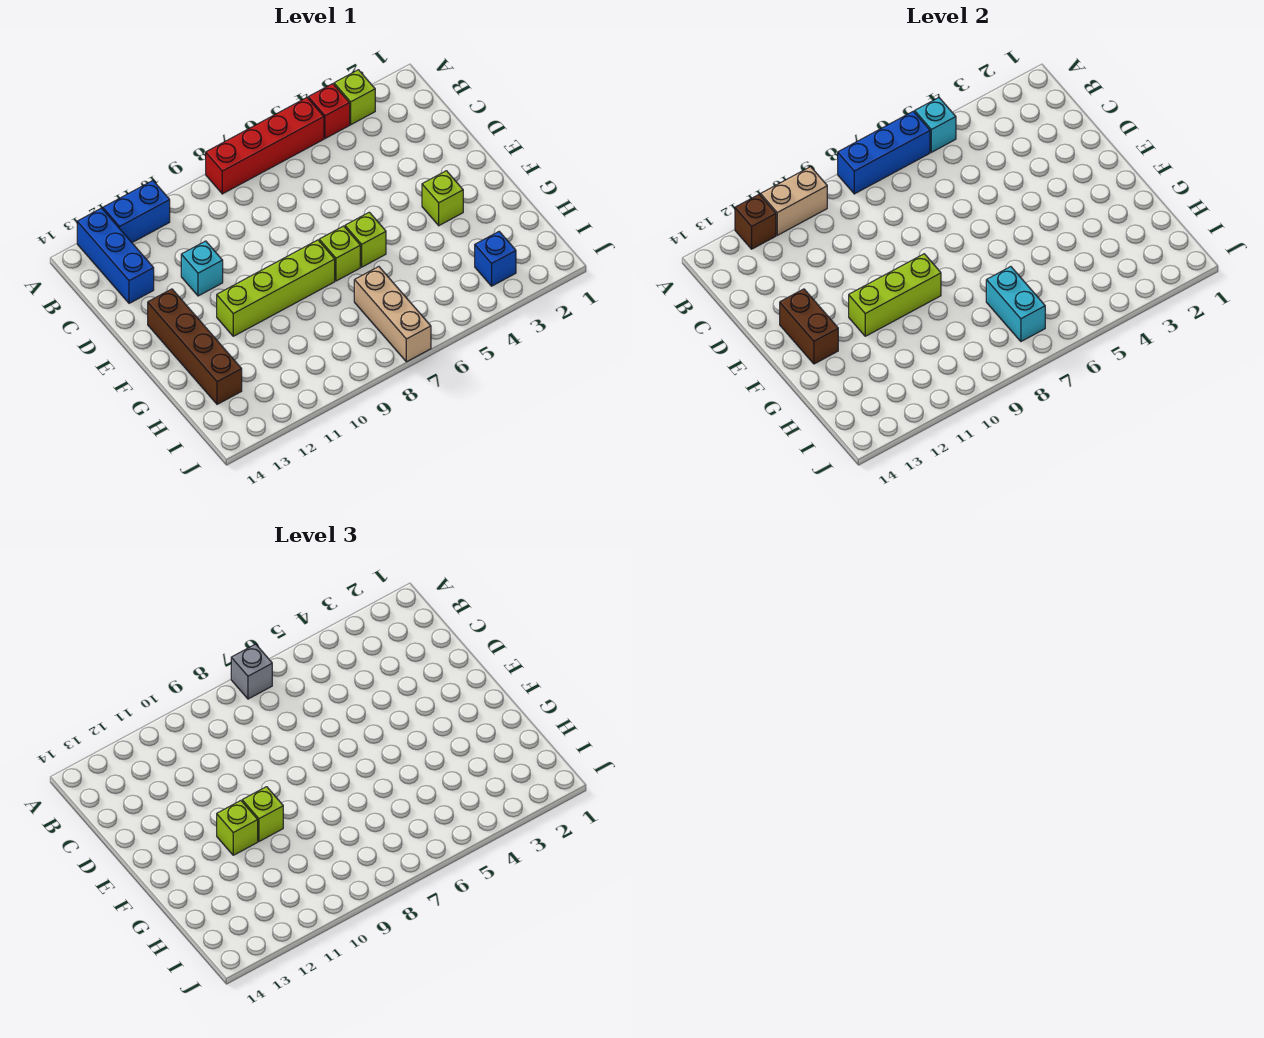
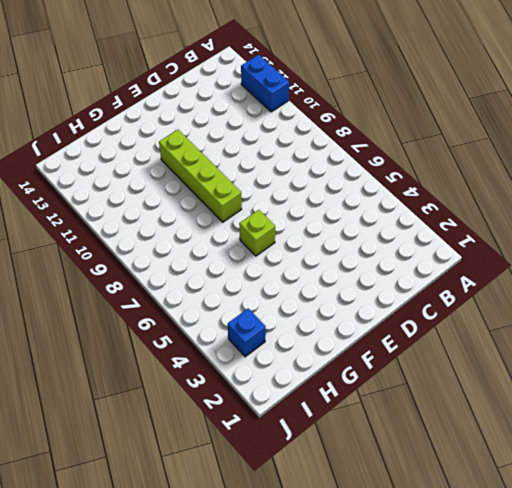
none -> lime brick A3 level 1
none -> red brick A4 level 1
none -> red brick A5:A8 level 1

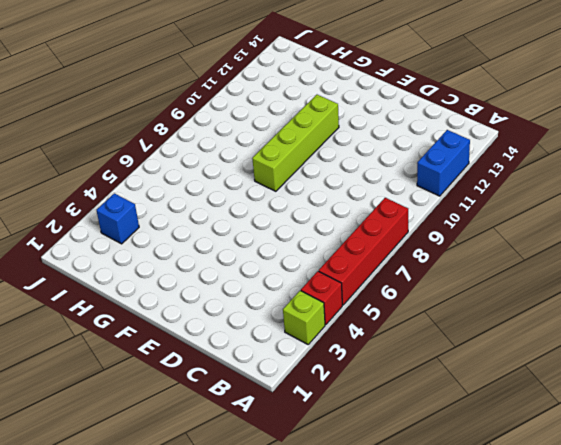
none -> blue brick A13:C13 level 1
none -> cyan brick D11 level 1
none -> brown brick E13:H13 level 1

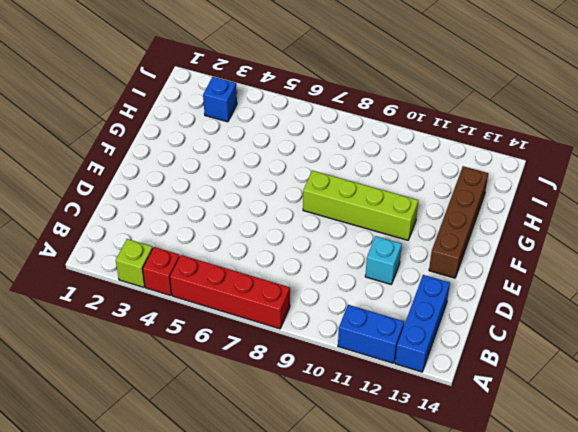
none -> lime brick F3 level 1
none -> lime brick F6 level 1
none -> lime brick F7 level 1

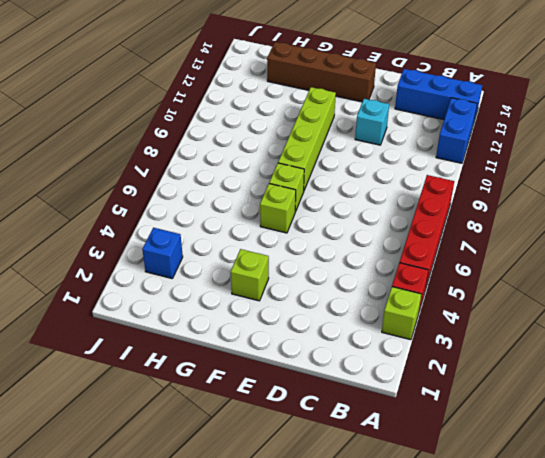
none -> tan brick H7:J7 level 1
none -> cyan brick A5 level 2
none -> blue brick A6:A8 level 2

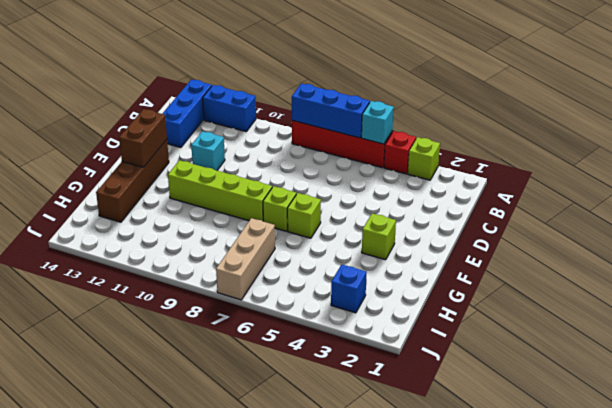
none -> tan brick A10:A11 level 2
none -> brown brick A12 level 2
none -> lime brick F9:F11 level 2

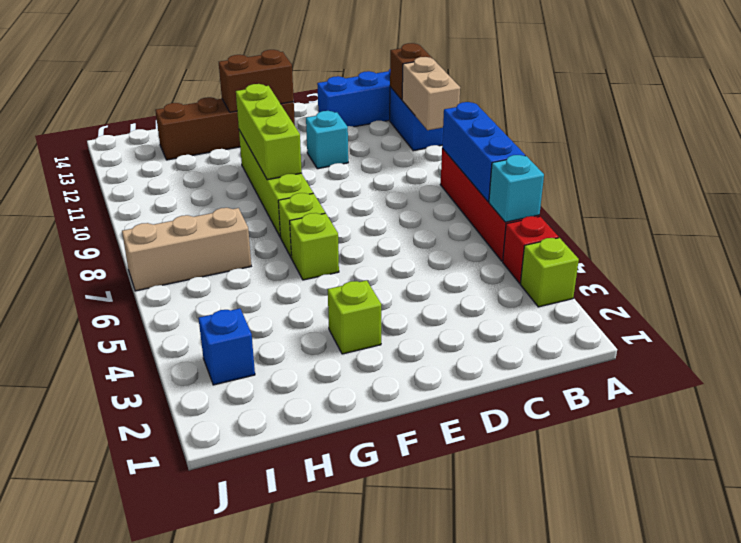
none -> cyan brick H7:I7 level 2
none -> grey brick A7 level 3
none -> lime brick F10 level 3

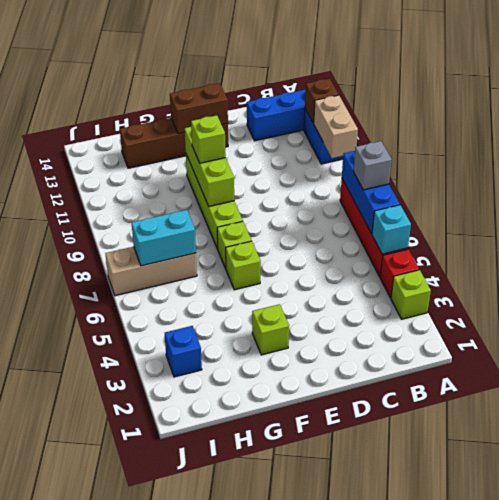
none -> cyan brick D11 level 1
none -> lime brick F11 level 3

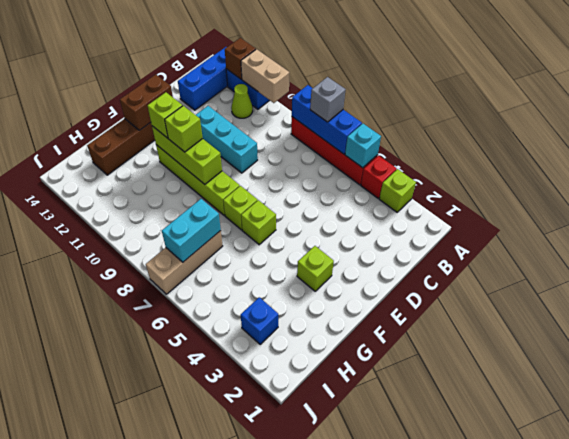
lime cone B11 level 1 -> none
cyan brick D9:D11 level 1 -> cyan brick D11 level 1

